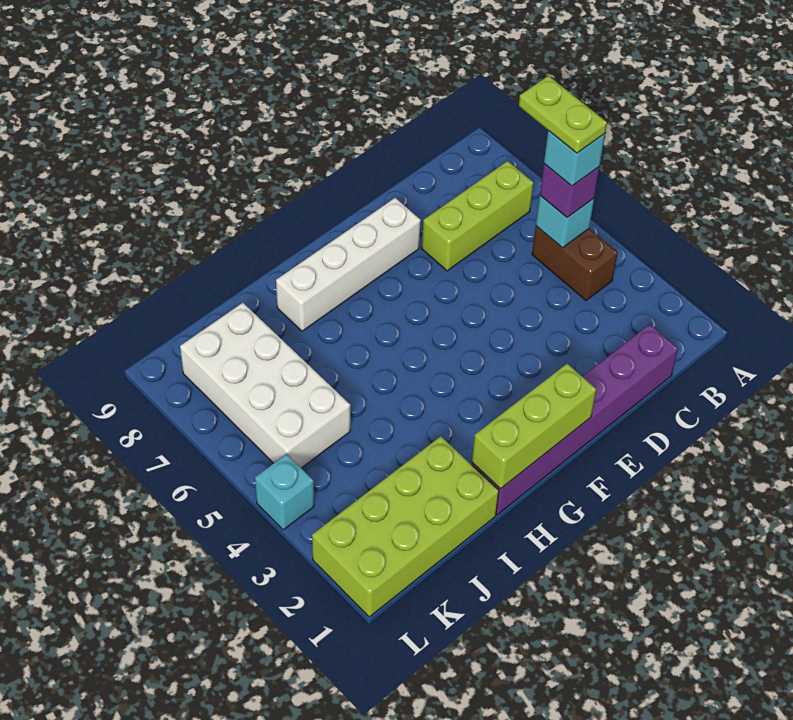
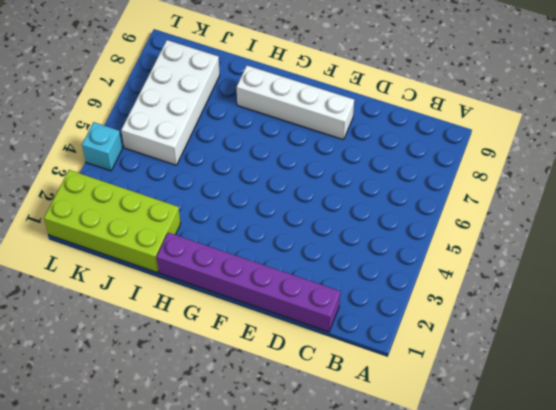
none -> brown brick B4:B5 level 1
none -> lime brick B7:D7 level 1
none -> cyan brick B5 level 2

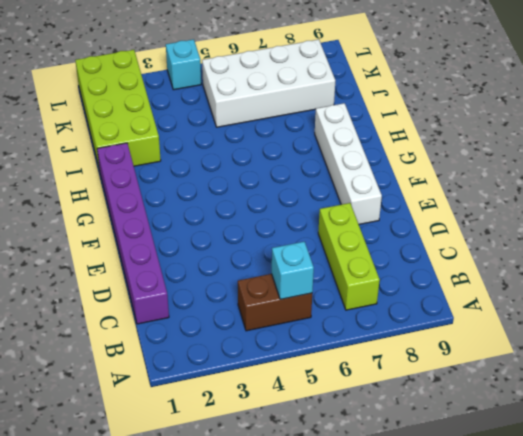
none -> lime brick F1:H1 level 2
none -> purple brick B5 level 3
none -> cyan brick B5 level 4

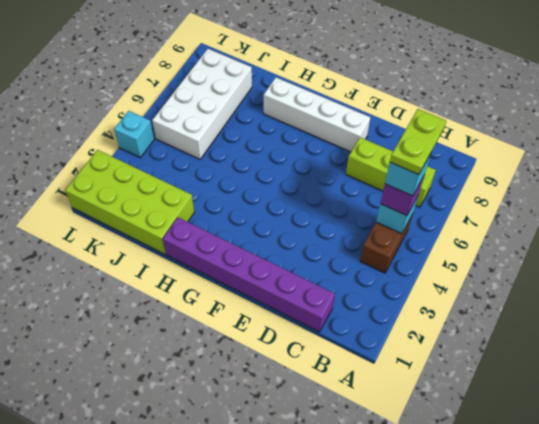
none -> lime brick F1:H1 level 2

